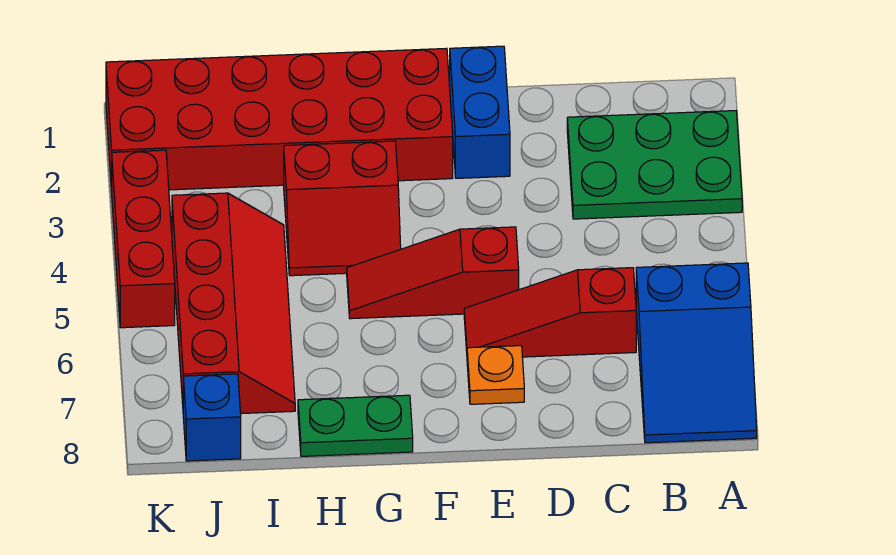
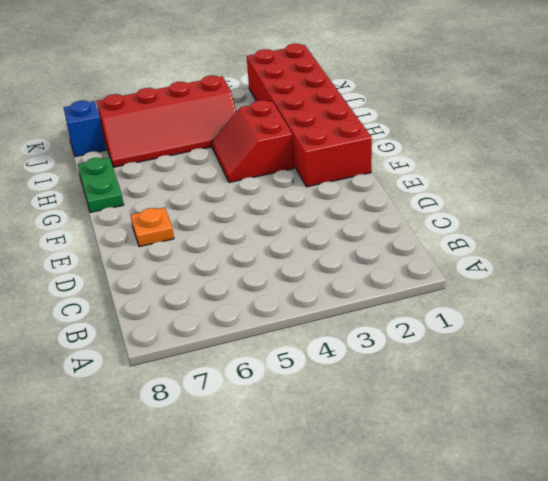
none -> green plate A2:C3 level 1
none -> blue slope A6:B8 level 1 top 6
none -> red slope C6:E6 level 1 top C

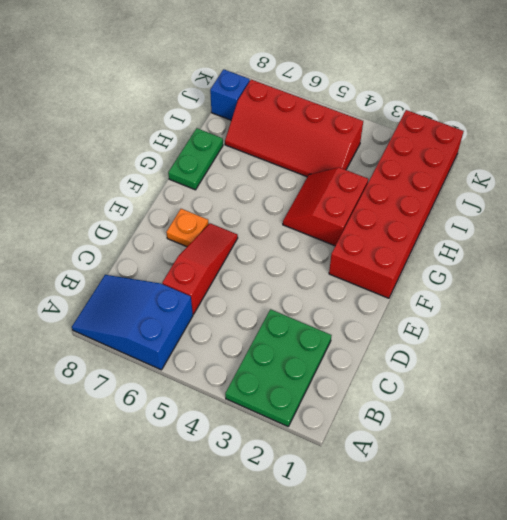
none -> blue brick E1:E2 level 1
none -> red slope E5:G5 level 1 top E
none -> red brick K3:K5 level 1

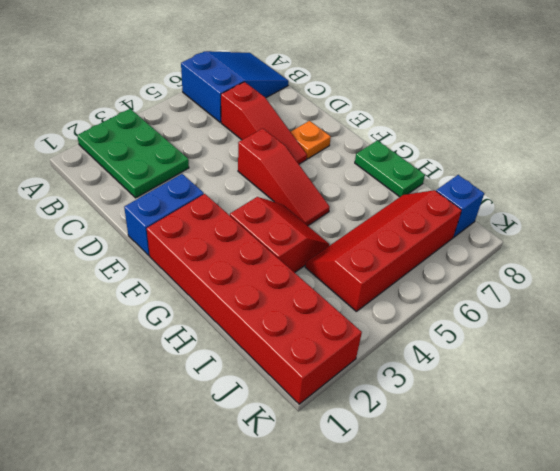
none -> red brick K3:K5 level 1

